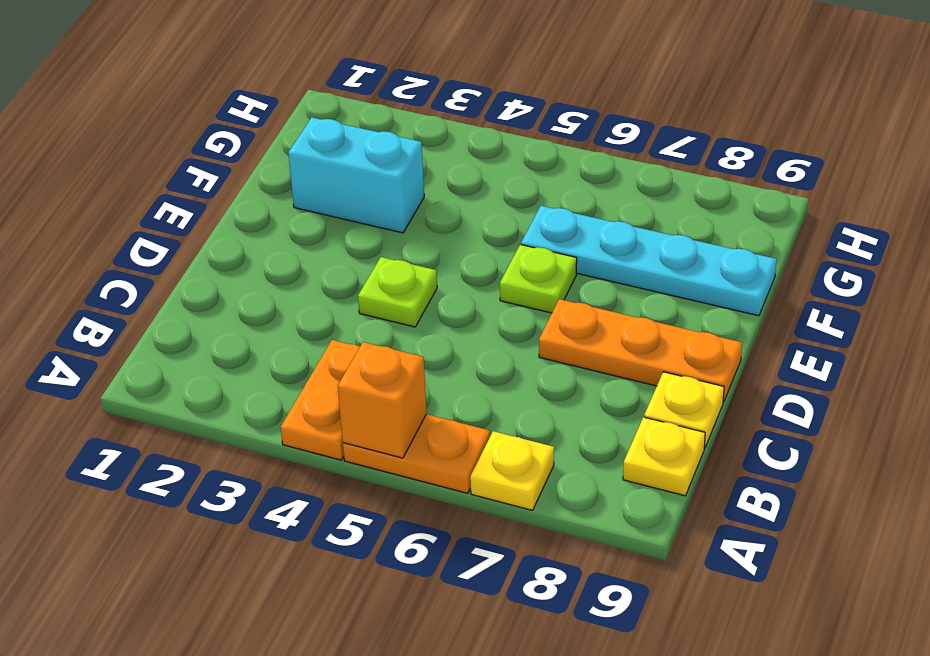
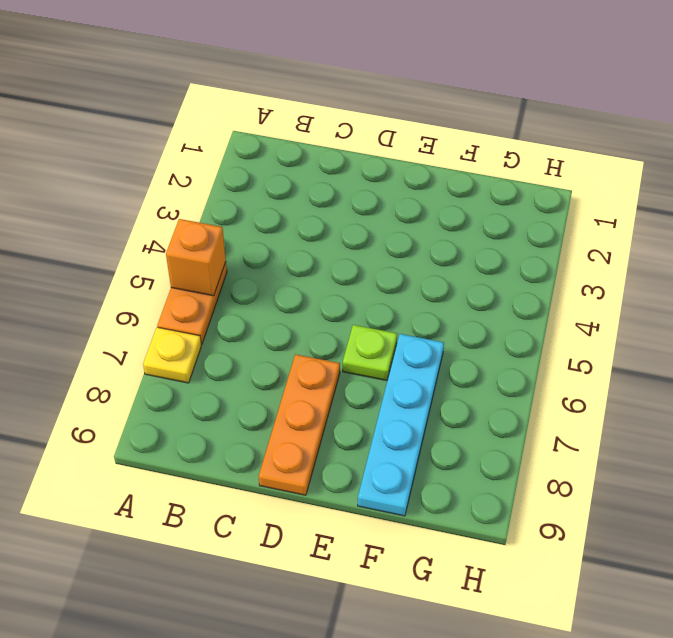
none -> orange plate A4:B4 level 1
none -> yellow plate B9 level 1

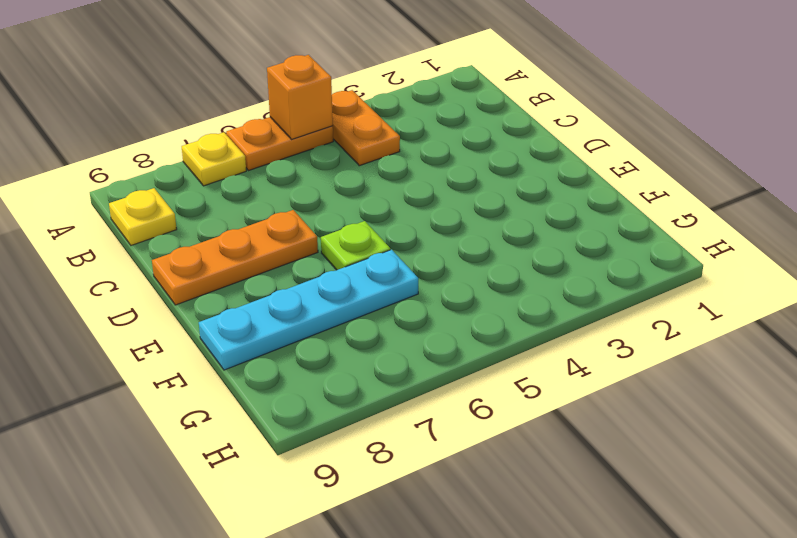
none -> yellow plate C9 level 1
none -> lime plate D4 level 1

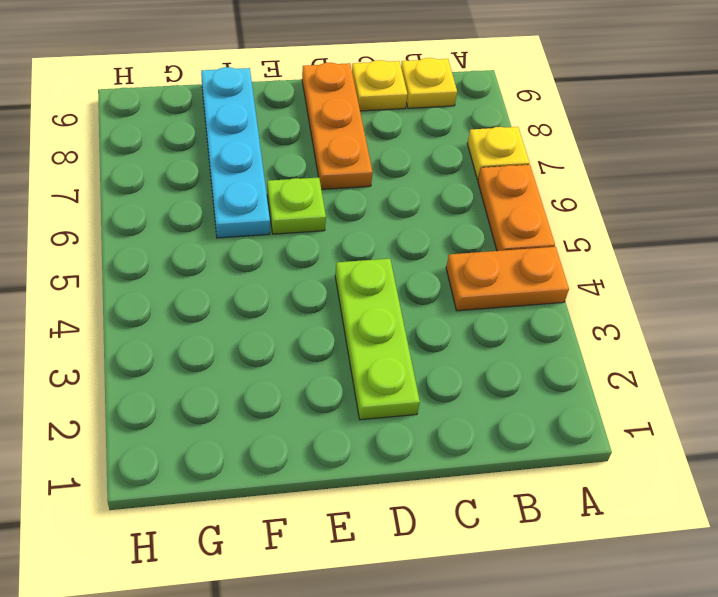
lime plate D2:D4 level 1 -> lime plate D4 level 1
none -> cyan brick F2:F3 level 1
none -> orange brick A5 level 2

